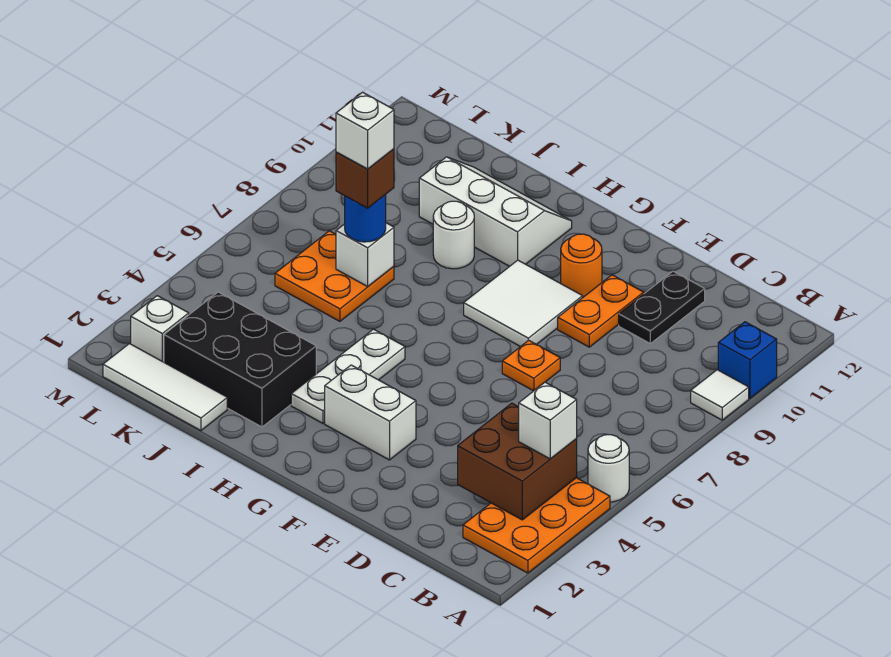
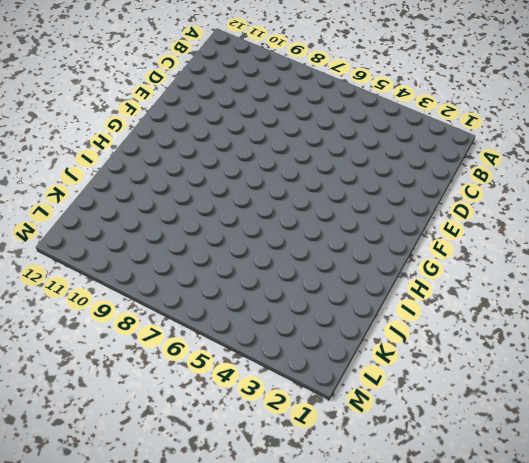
none -> orange plate A2:B4 level 1
none -> white round brick A5 level 1
none -> white tile A9 level 1

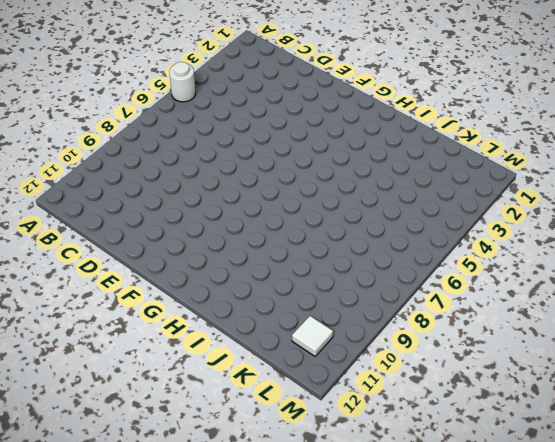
white tile L11 level 1 -> white tile A9 level 1
none -> orange plate A2:B4 level 1
none -> blue brick A10 level 1
none -> black plate D10:D11 level 1

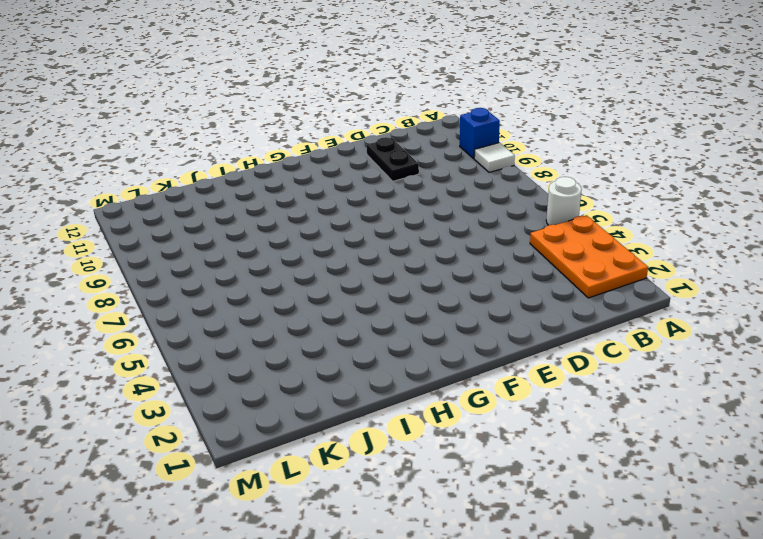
none -> orange plate E7 level 1
none -> orange plate E9:E10 level 1
none -> white brick F3:G3 level 1

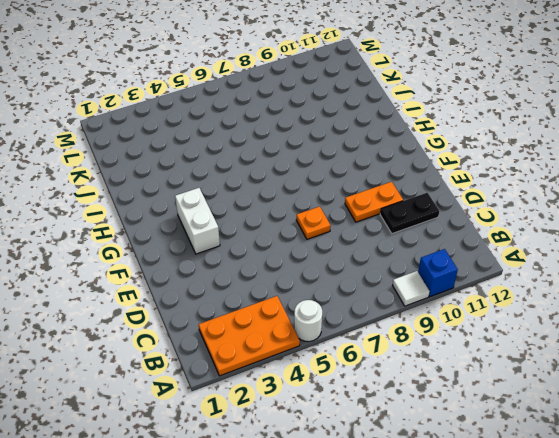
none -> white tile F8:G9 level 1
none -> orange round brick F10 level 1
none -> white plate H3:H5 level 1

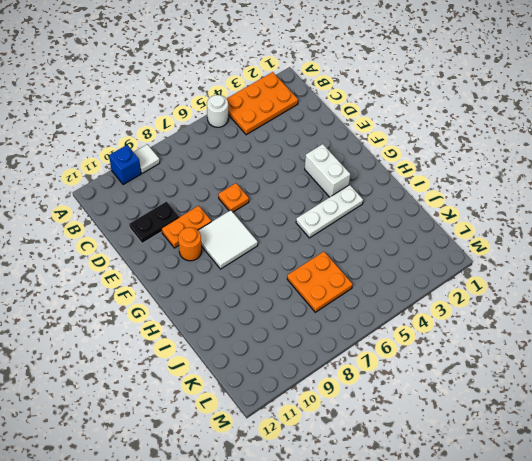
none -> white slope H10:J11 level 1 top 10
none -> black brick I2:K3 level 1
none -> white round brick I9 level 1

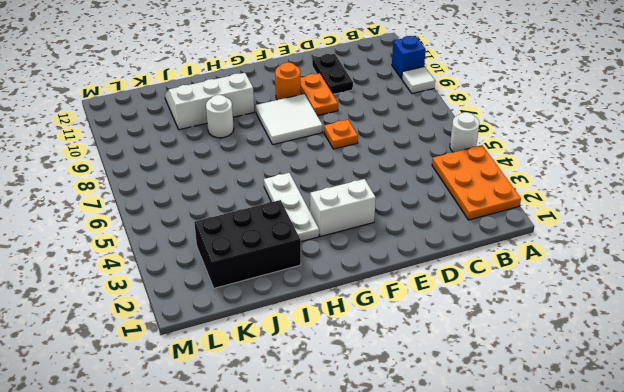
none -> white tile J1:L1 level 1
none -> orange plate J6:K7 level 1
none -> white brick L2 level 1

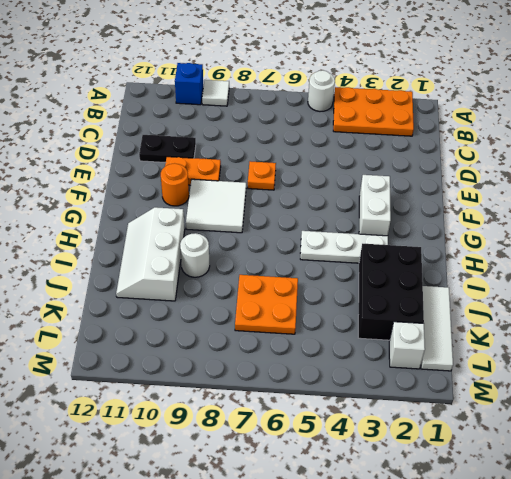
none -> brown brick B3:C4 level 2
none -> white brick J7 level 2
none -> white brick B4 level 3

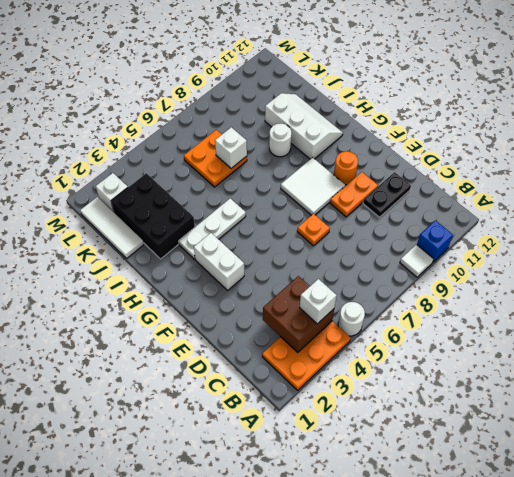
none -> blue round brick J7 level 3
none -> brown brick J7 level 4
none -> white brick J7 level 5

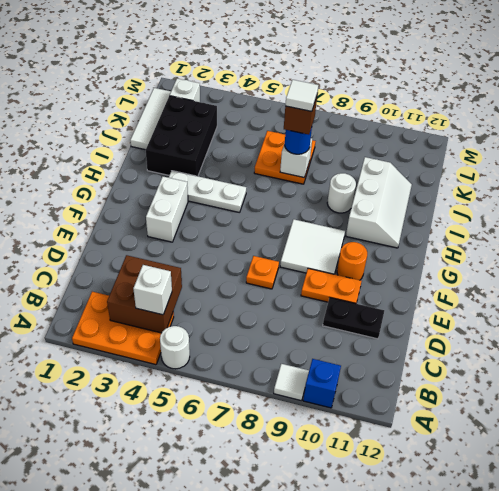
white tile J7 level 5 -> white brick J7 level 5

